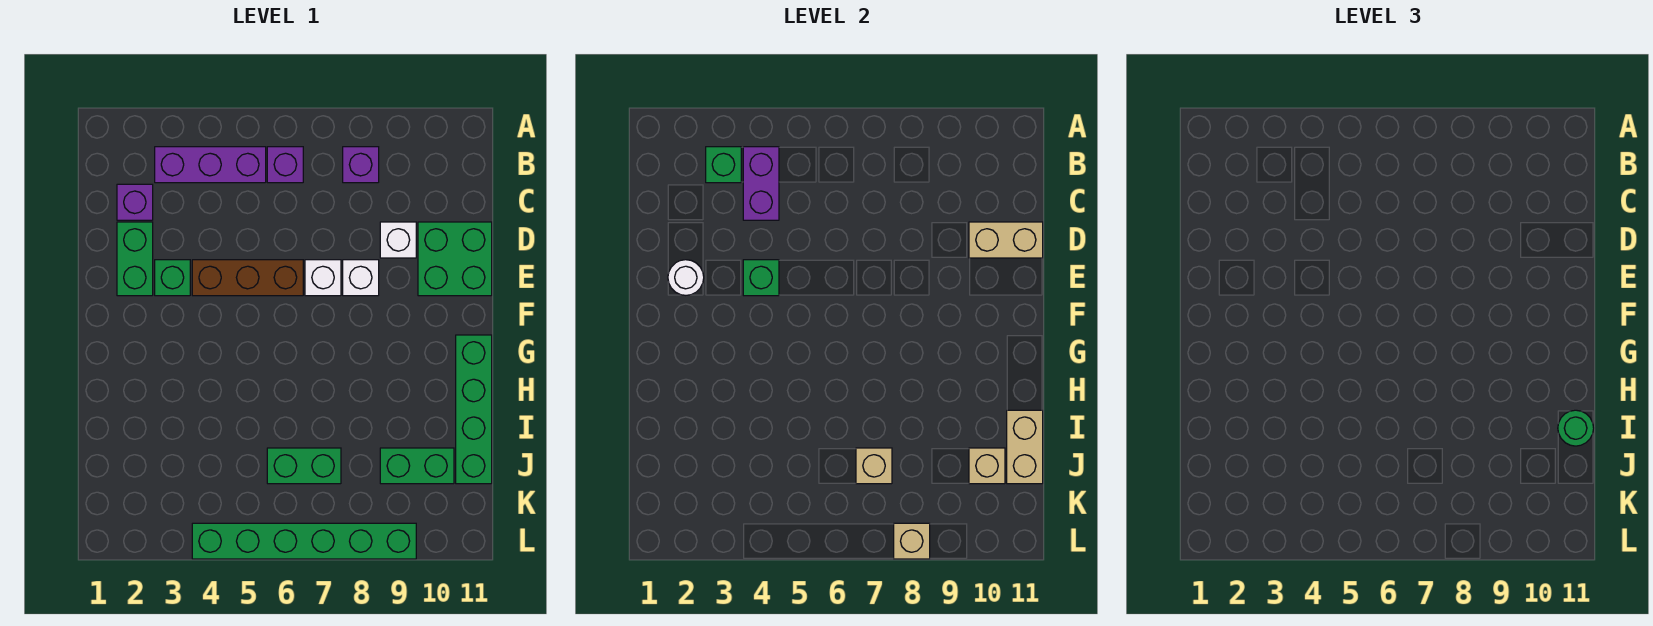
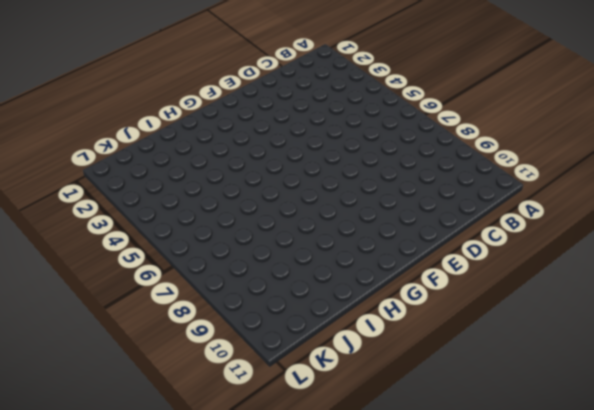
none -> purple brick B3:B5 level 1
none -> purple brick B6 level 1
none -> purple brick B8 level 1

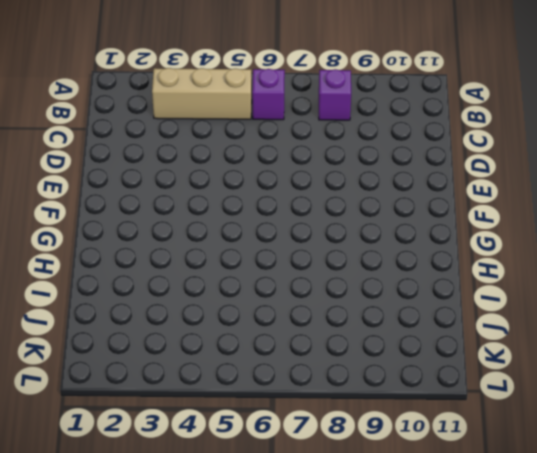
tan brick B3:B5 level 1 -> purple brick B3:B5 level 1
none -> purple brick C2 level 1
none -> green brick D2:E2 level 1
none -> white brick D9 level 1

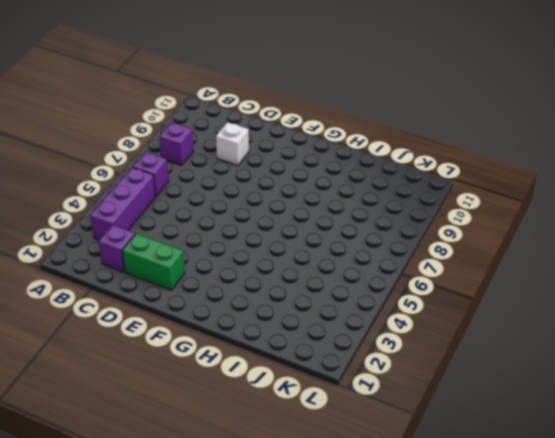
none -> green brick D10:E11 level 1
none -> green brick E3 level 1
none -> brown brick E4:E6 level 1

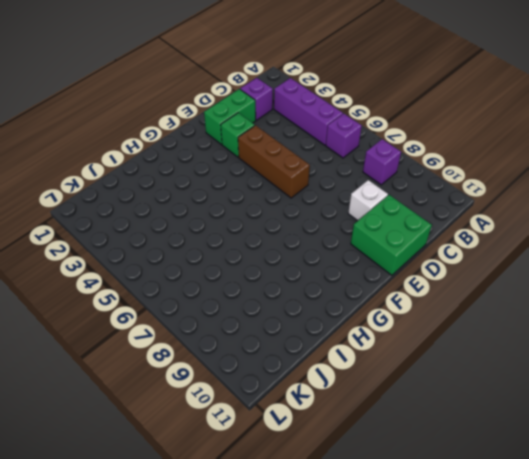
none -> white brick E7 level 1
none -> white brick E8 level 1
none -> green brick G11:J11 level 1

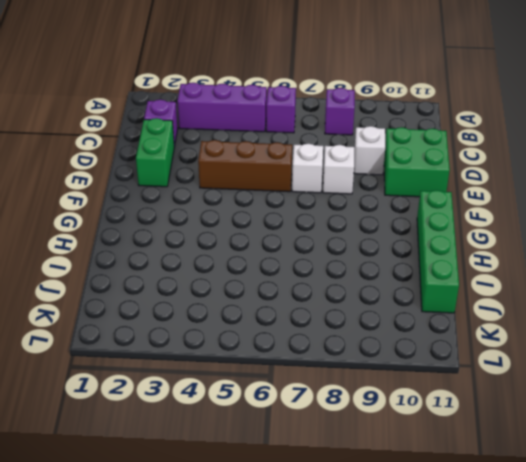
none -> green brick E3 level 1
none -> green brick J6:J7 level 1
none -> green brick J9:J10 level 1

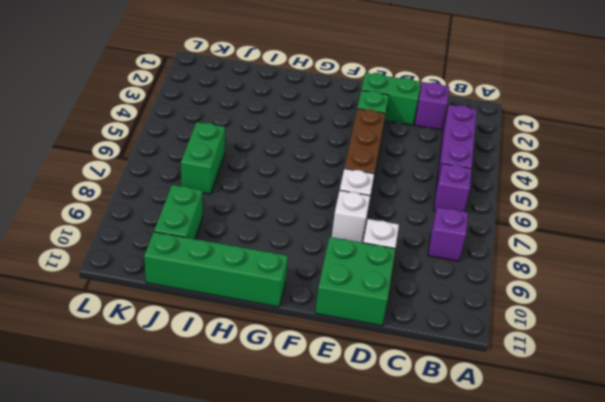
none -> green brick L4:L9 level 1
none -> green brick B3 level 2
none -> purple brick B4:C4 level 2

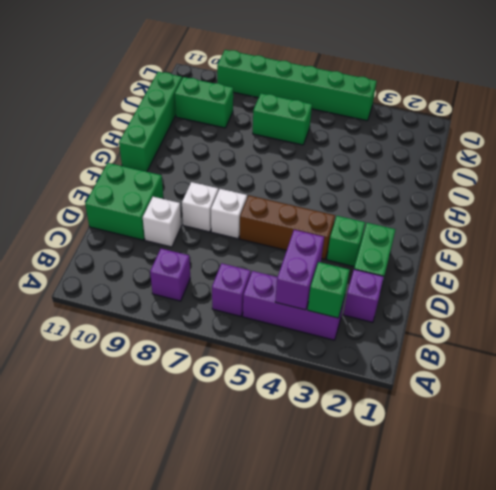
none -> tan brick D10:D11 level 2
none -> white round brick E2 level 2
none -> green brick E4 level 2

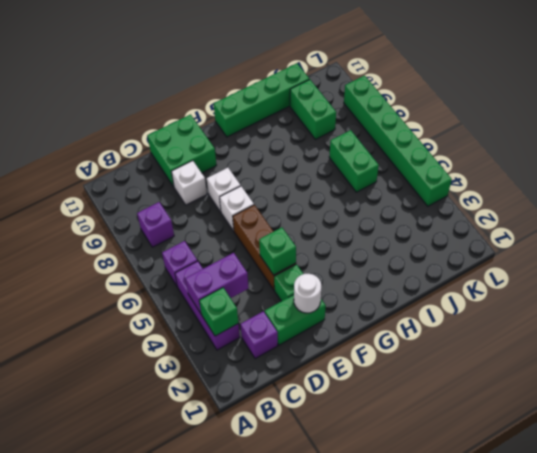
none -> tan brick D10:D11 level 2
none -> tan brick I11:J11 level 2
none -> tan brick J7 level 2

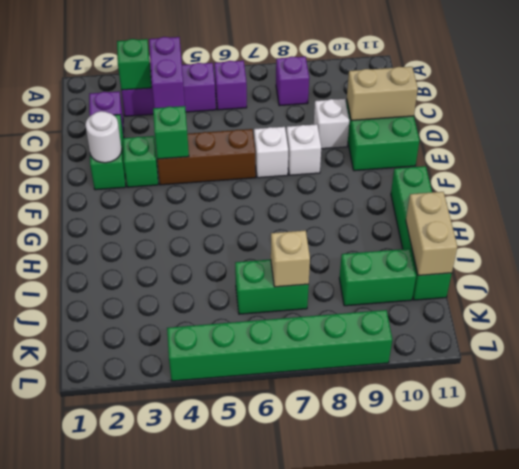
none -> tan brick J10 level 2
none -> tan brick L8 level 2
none -> green round brick I11 level 3

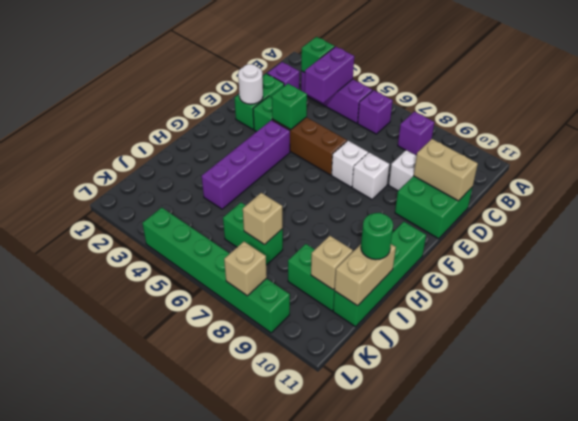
purple brick F4:I4 level 1 -> none

